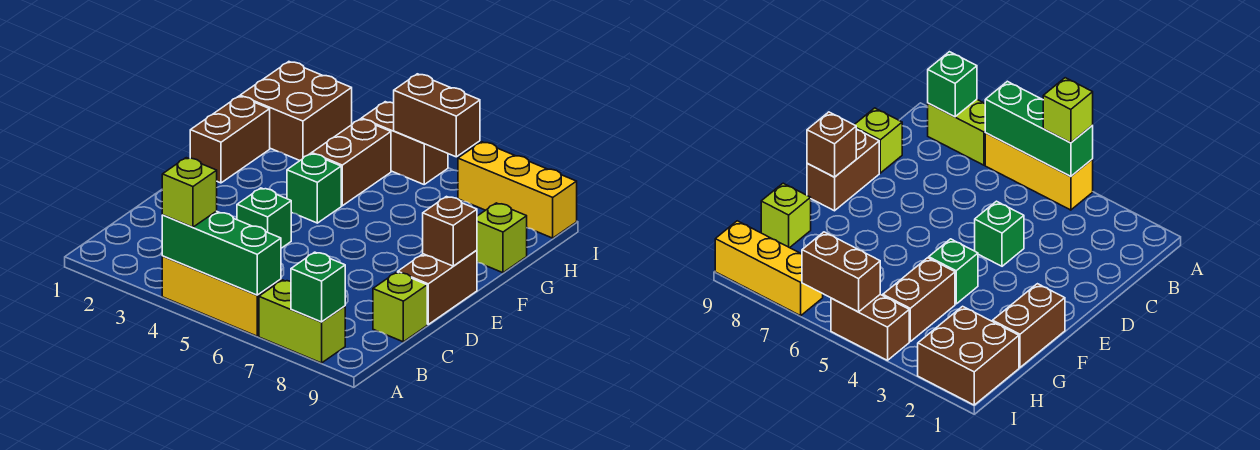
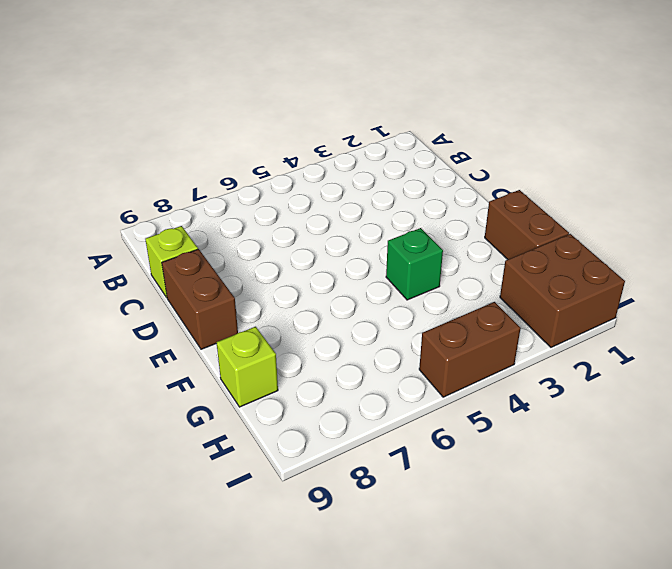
none -> yellow brick A4:A6 level 1
none -> lime brick A7:A8 level 1
none -> green brick D4 level 1

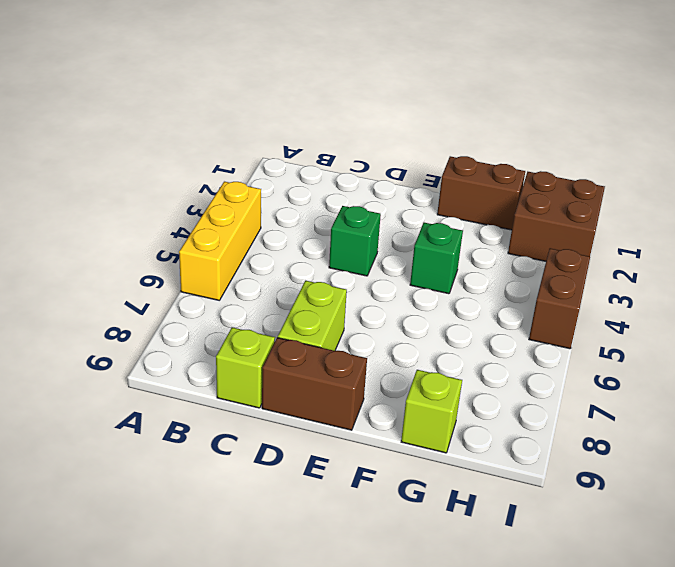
lime brick D7:D8 level 1 -> lime brick A7:A8 level 1
none -> brown brick G4:H4 level 1
none -> yellow brick I7:I9 level 1
none -> green brick A4:A6 level 2

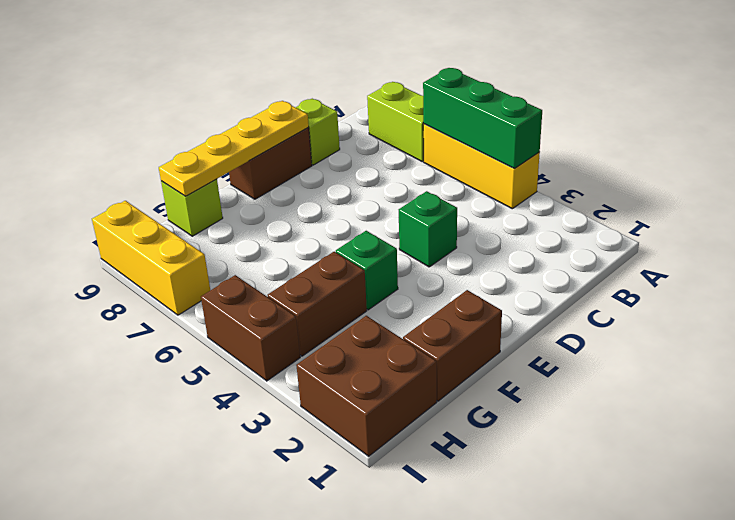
yellow plate D9:G9 level 2 -> brown brick E9 level 2
none -> green brick A8 level 2
none -> brown brick I5:I6 level 2
none -> lime brick A4 level 3

